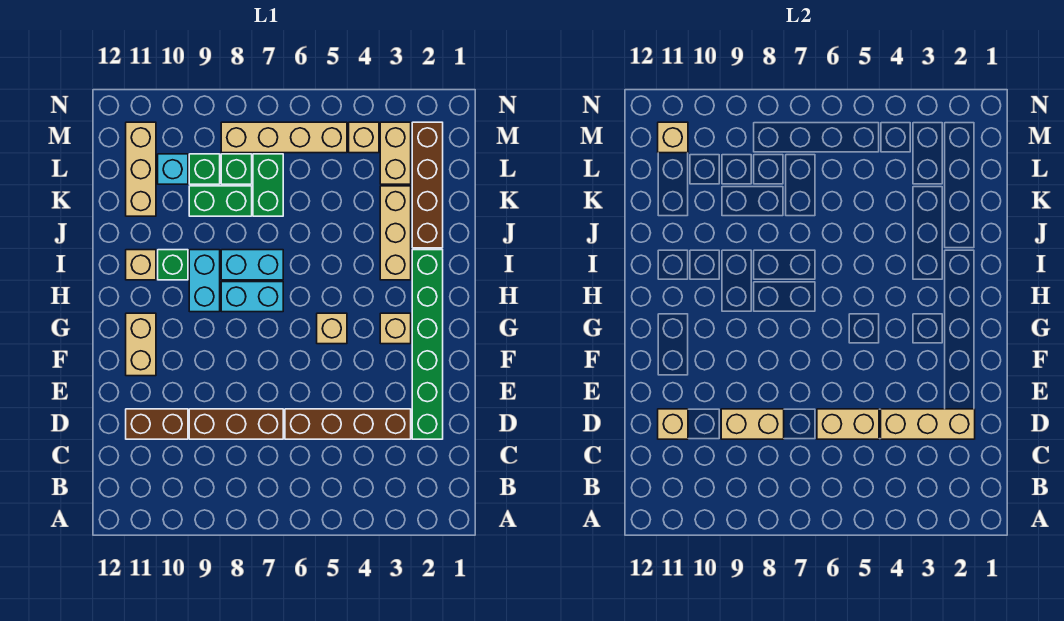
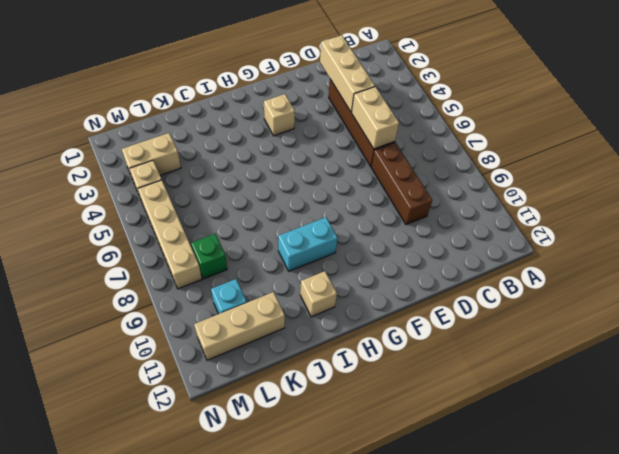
none -> green brick D2:I2 level 1
none -> brown brick D10:D11 level 1
none -> tan brick F11:G11 level 1

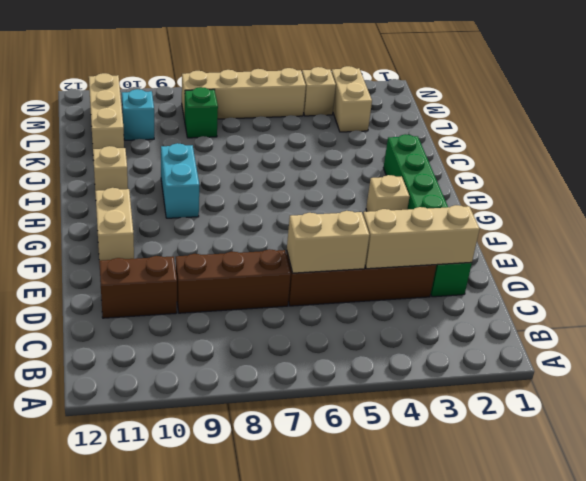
none -> tan brick G5 level 1
none -> cyan brick H7:H8 level 1
none -> tan brick I3:K3 level 1

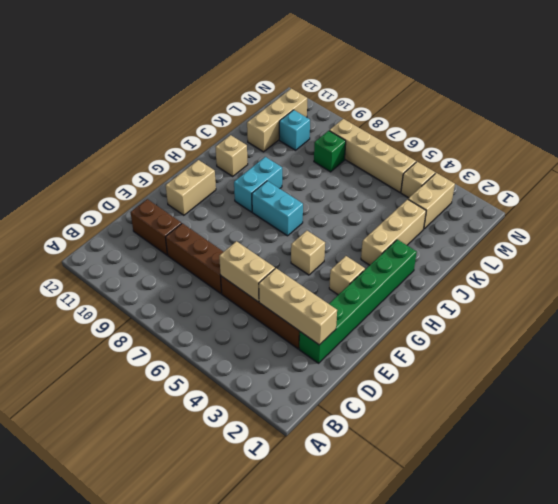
none -> cyan brick I7:I8 level 1
none -> green brick I10 level 1
none -> brown brick J2:M2 level 1

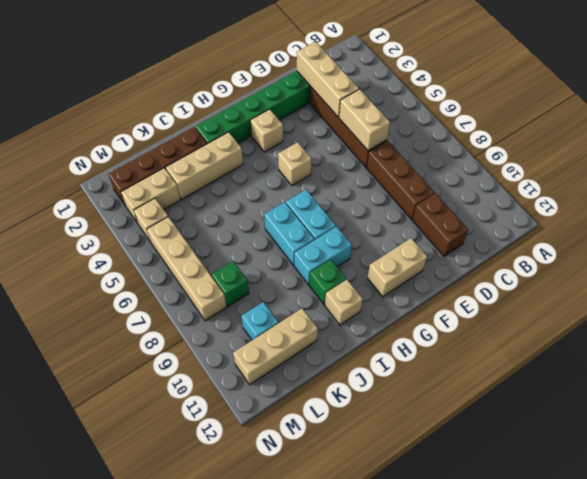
none -> green brick K7:L7 level 1
none -> green brick K8:K9 level 1
none -> green brick L9 level 1

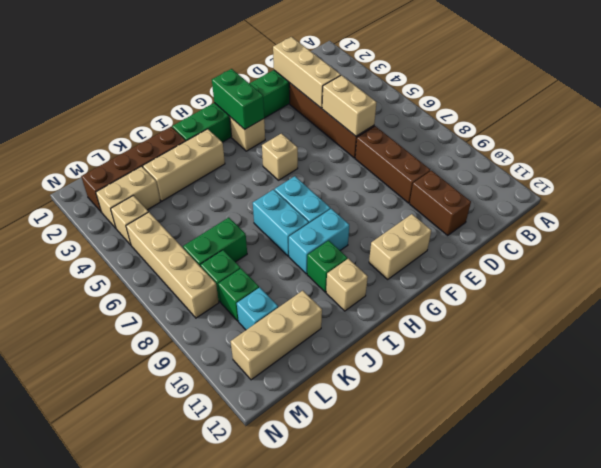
green brick G2:G3 level 2 -> green brick K8:K9 level 1
none -> tan brick D8:D9 level 2
none -> tan brick D11 level 2
none -> tan brick M11 level 2

